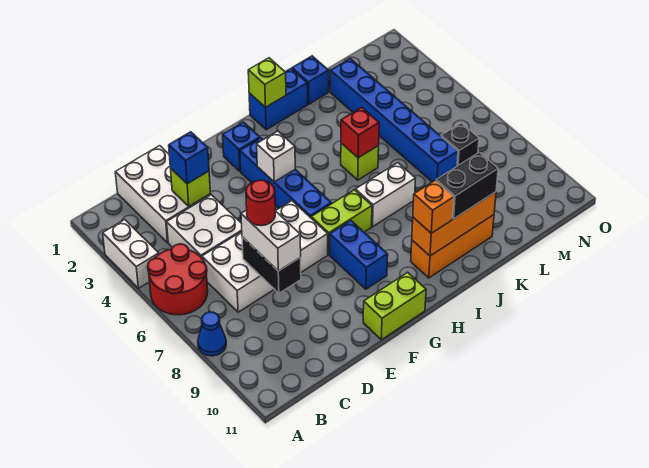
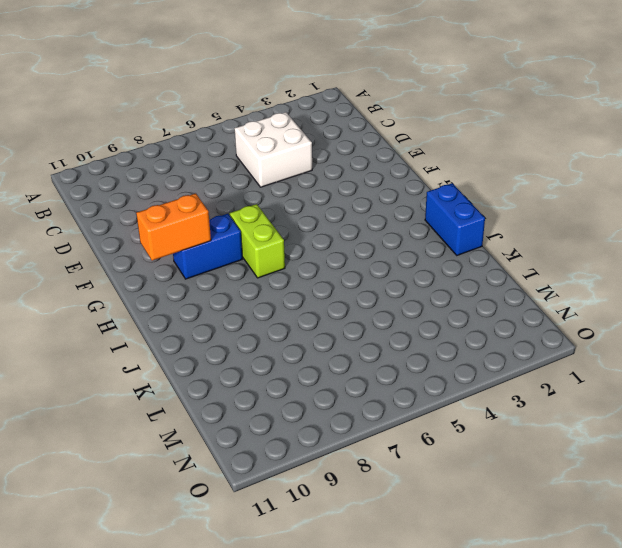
orange brick G9:G10 level 2 -> none
none -> white brick A3:A4 level 1
none -> red round brick A5:B6 level 1
none -> blue cone A8 level 1

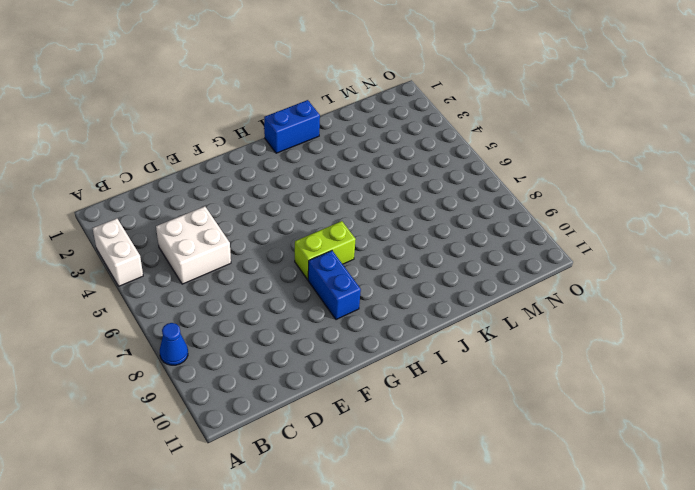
none -> red round brick A5:B6 level 1
none -> white brick C1:D3 level 1
none -> white brick C6:F7 level 1

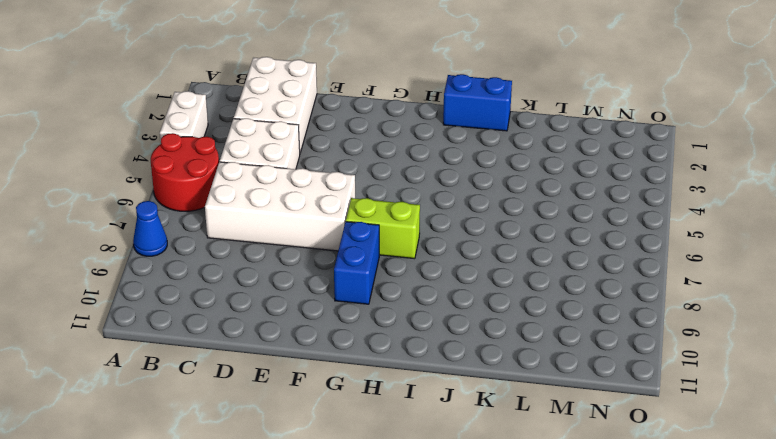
none -> lime brick F11:G11 level 1
none -> blue brick G2 level 1
none -> blue brick G3:G6 level 1

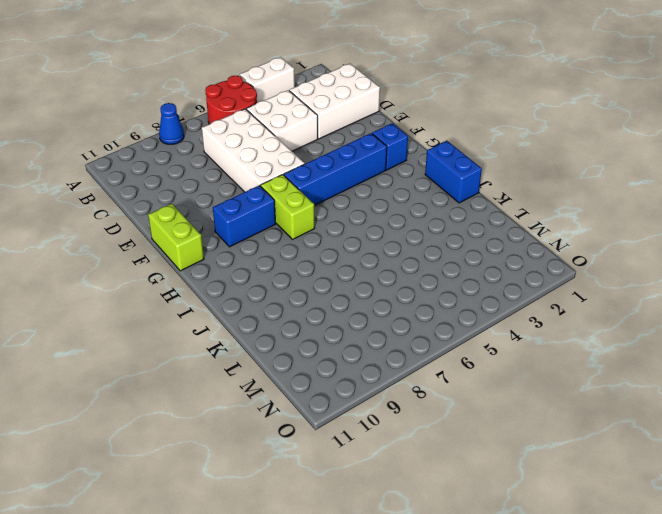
none -> white brick I7:J7 level 1
none -> orange brick I10:K10 level 1
none -> lime brick J5 level 1

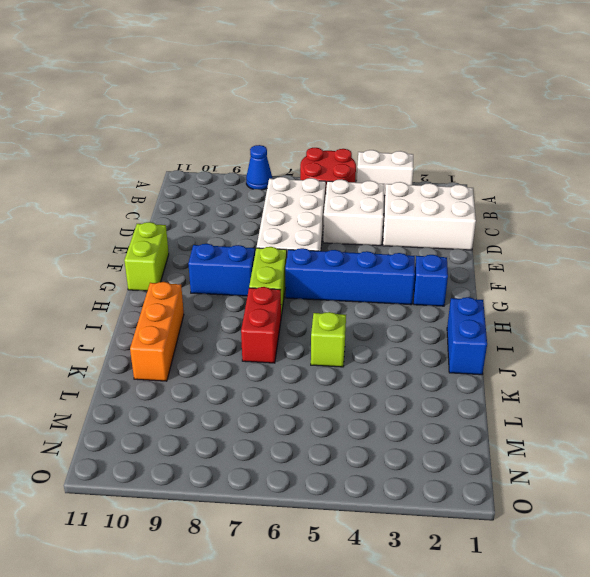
red brick I7:J7 level 1 -> white brick I7:J7 level 1
none -> blue brick K1 level 1
none -> blue brick L2:L7 level 1
none -> black brick M7 level 1

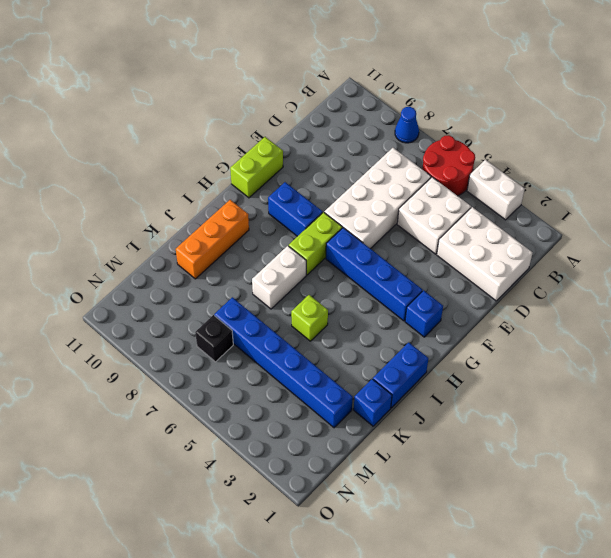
none -> lime brick D3 level 2
none -> black brick D7:D8 level 2
none -> white brick G4 level 2

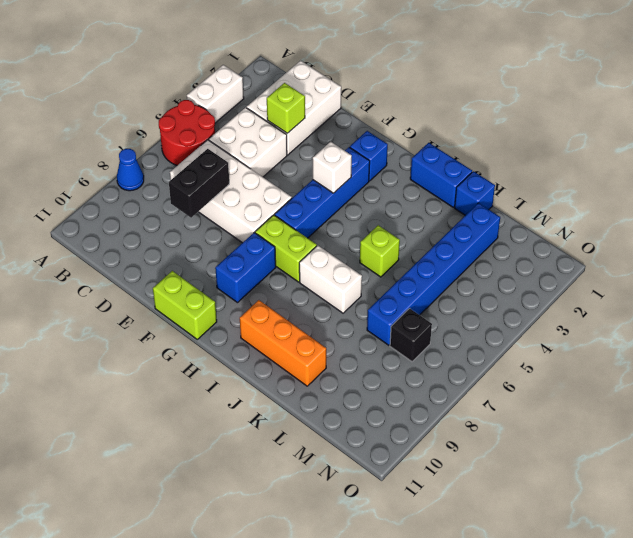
none -> lime brick I1 level 2
none -> orange brick I10:K10 level 2
none -> red brick J5 level 2

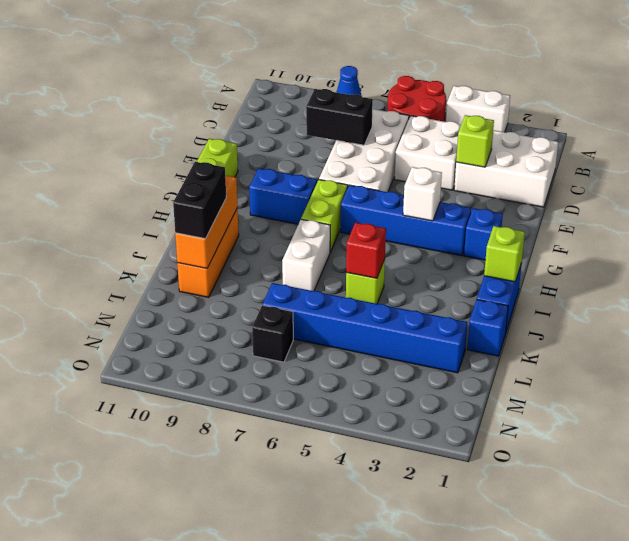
none -> blue brick D3 level 3
none -> white brick D7:D8 level 3
none -> orange brick I10 level 3

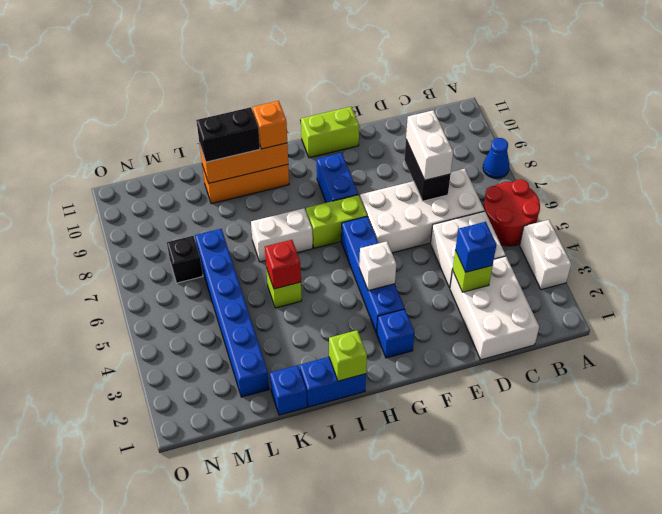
none -> red round brick D7 level 4

